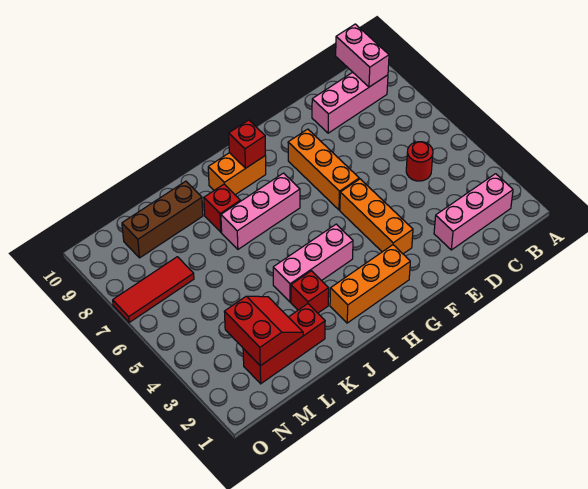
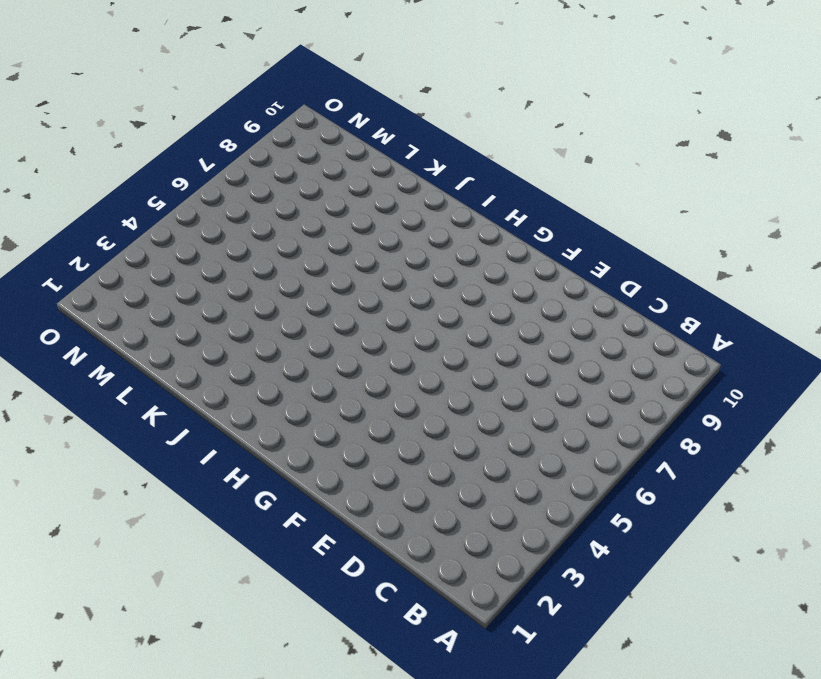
none -> pink brick B2:D2 level 1
none -> pink brick B9:D9 level 1
none -> red round brick C5 level 1

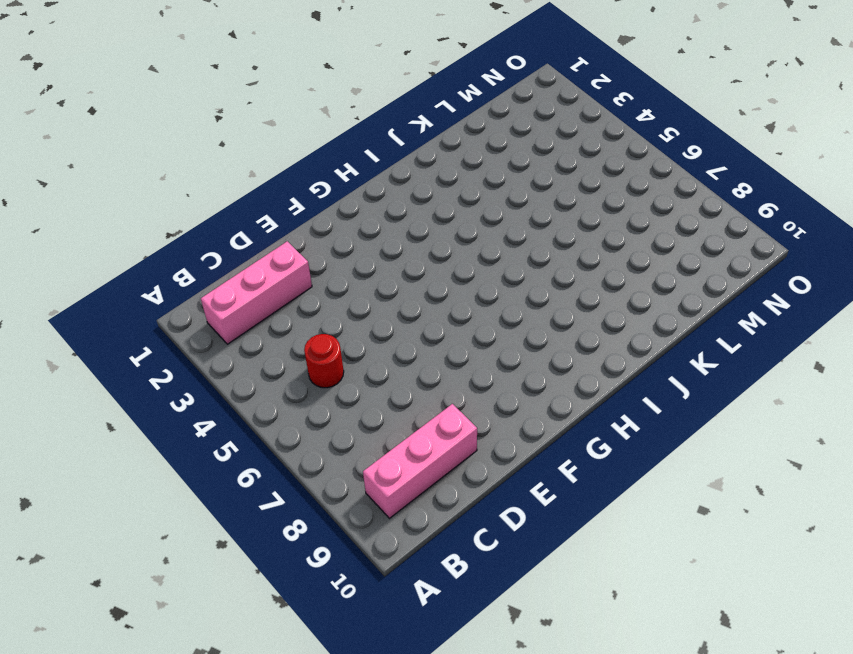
none -> orange brick F3:F5 level 1
none -> orange brick F6:F8 level 1
none -> orange brick G2:I2 level 1

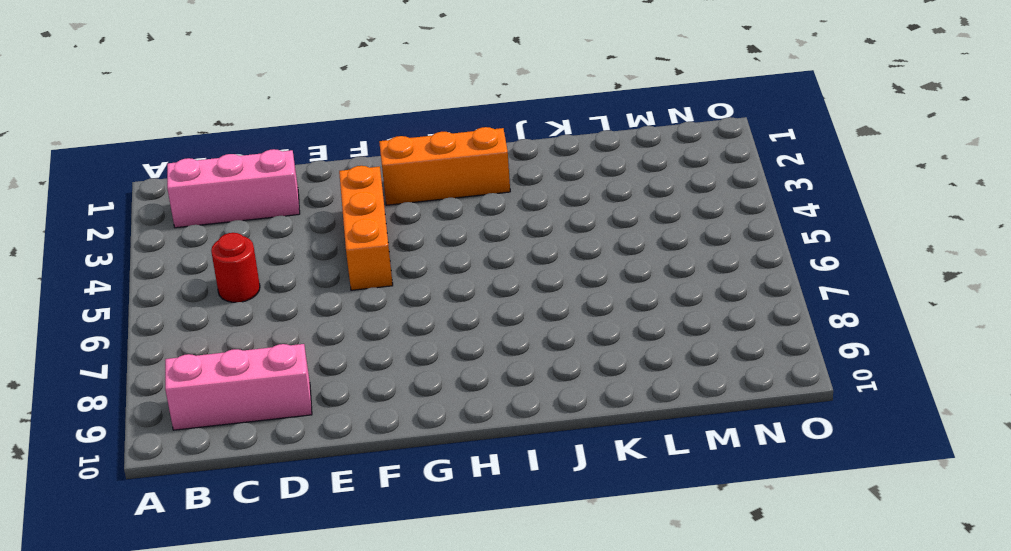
none -> orange brick F6:F8 level 1
none -> pink brick H4:J4 level 1
none -> pink brick H7:J7 level 1

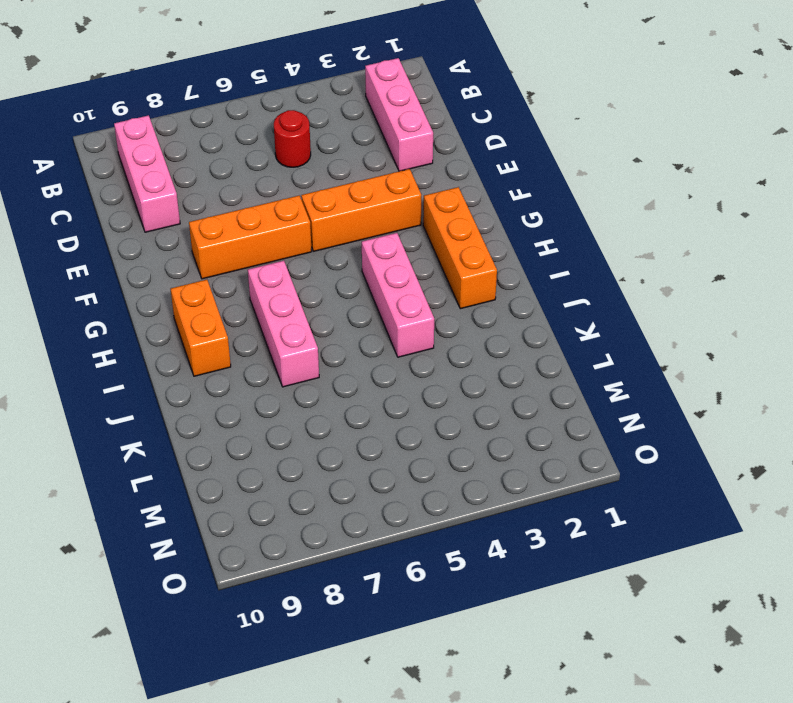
none -> red brick J3 level 1
none -> red brick J8 level 1
none -> red brick K2:M2 level 1

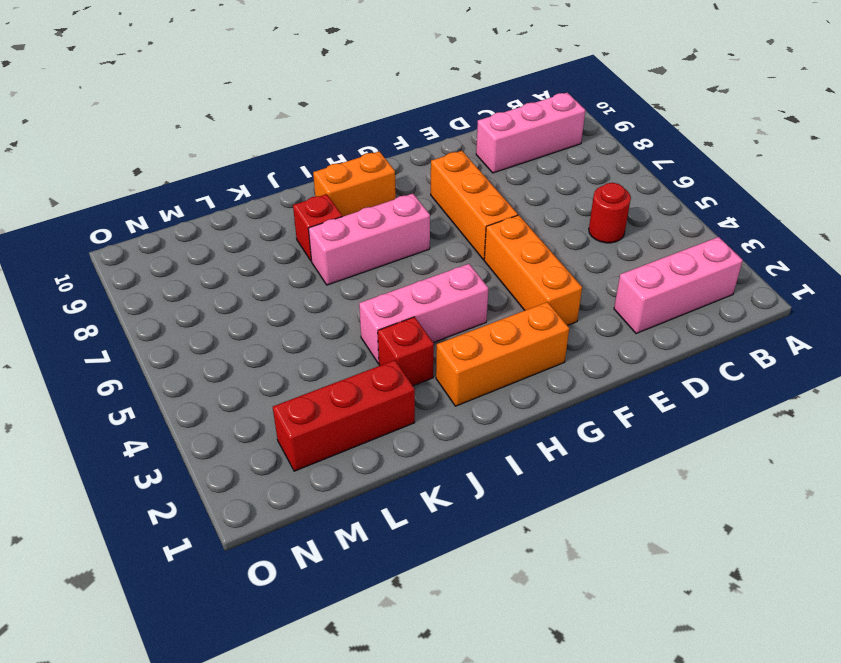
none -> brown brick K9:M9 level 1
none -> red tile M7:O7 level 1
none -> pink brick B9:B10 level 2

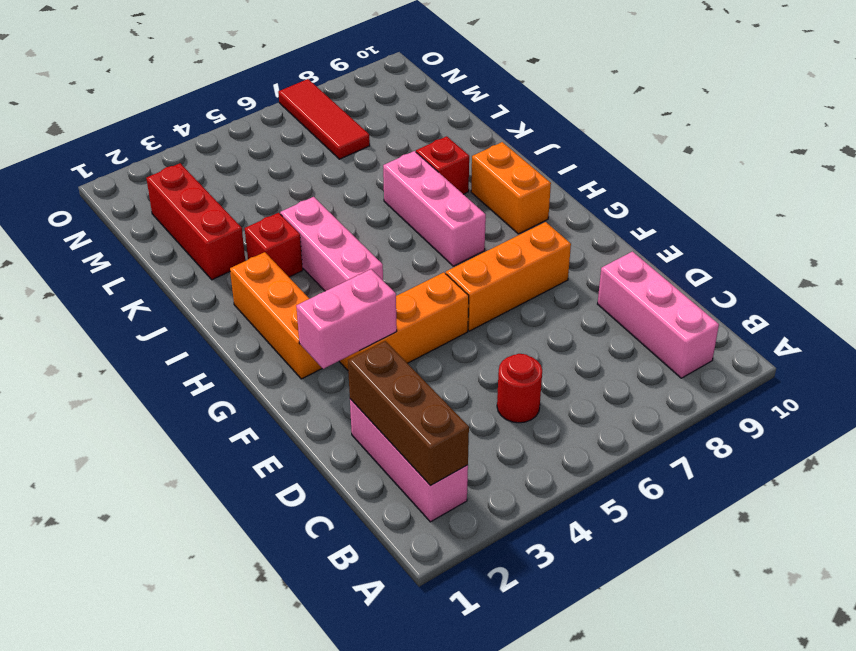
brown brick B2:D2 level 2 -> brown brick K9:M9 level 1
pink brick F2:F3 level 2 -> pink brick B9:B10 level 2
none -> red brick H9 level 2
none -> red slope L2:M3 level 2 top M

